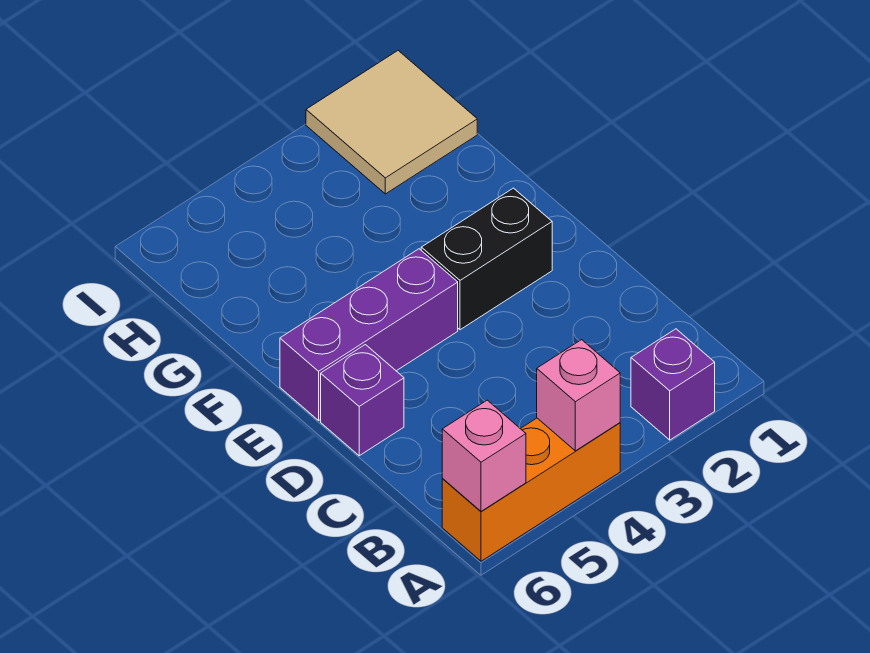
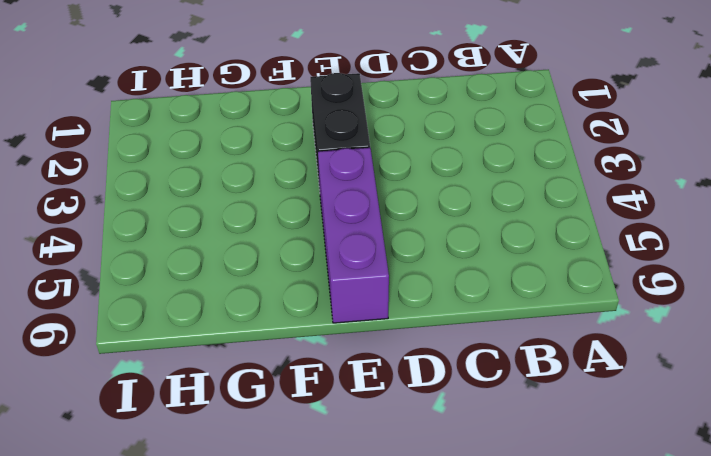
none -> purple brick A2 level 1
none -> orange brick A4:A6 level 1

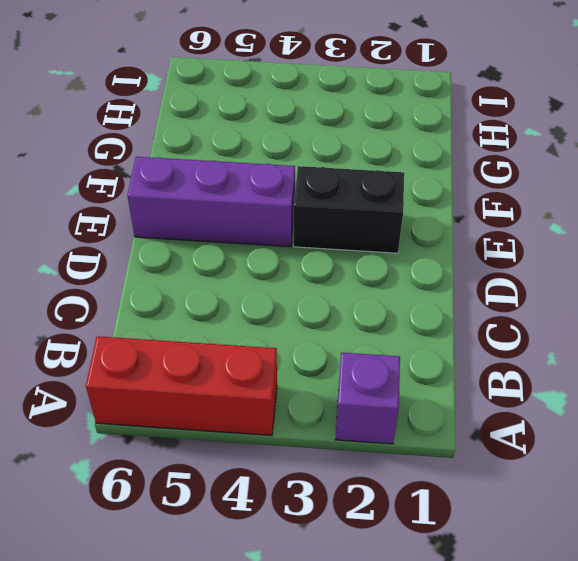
red brick A4:A6 level 1 -> orange brick A4:A6 level 1
none -> purple brick D6 level 1
none -> tan tile H1:I2 level 1

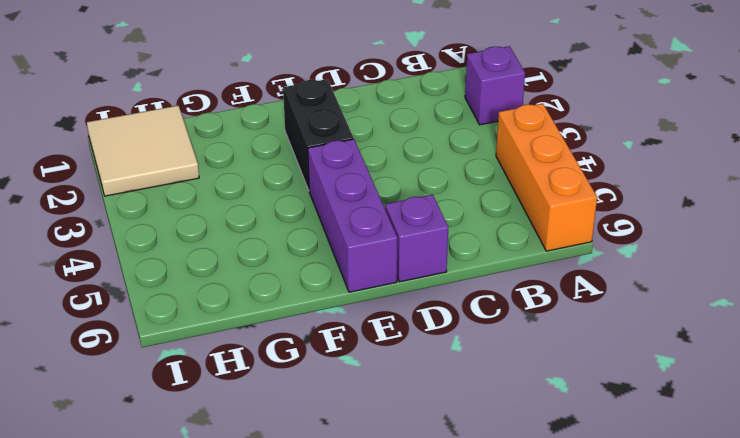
none -> pink brick A4 level 2
none -> pink brick A6 level 2

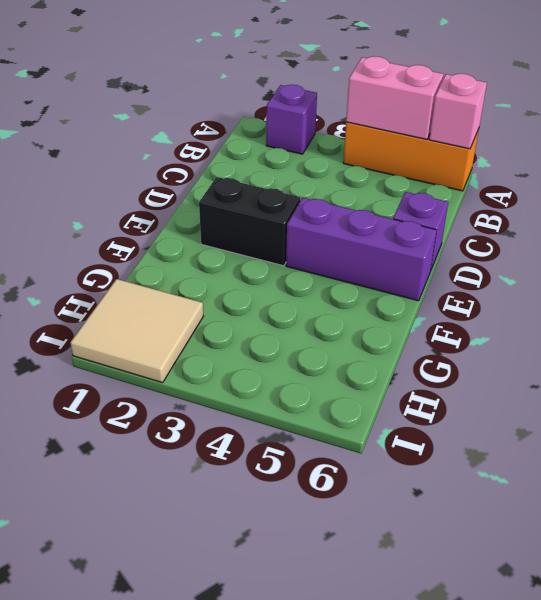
pink brick A4:A5 level 2 -> pink brick A4 level 2

